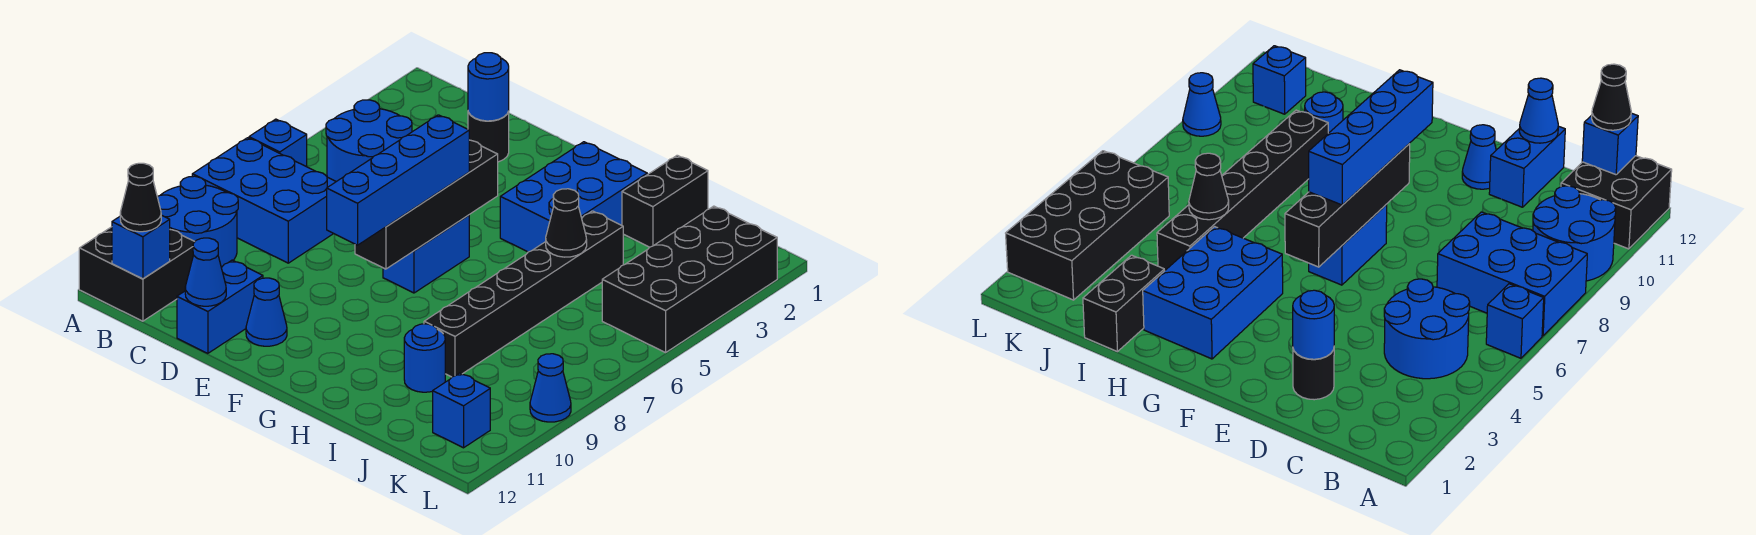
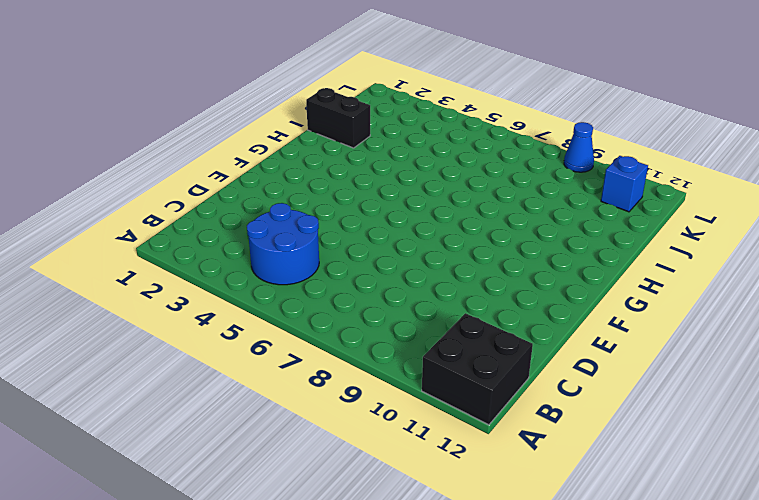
none -> blue brick A6 level 1
none -> blue brick A7:C8 level 1
none -> blue round brick A9:B10 level 1

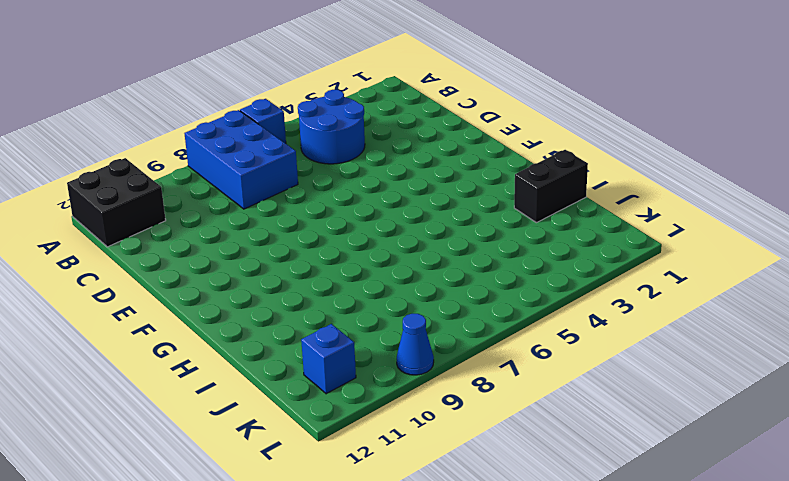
none -> blue round brick A9:B10 level 1
none -> black round brick D2 level 1
none -> blue brick D11:D12 level 1

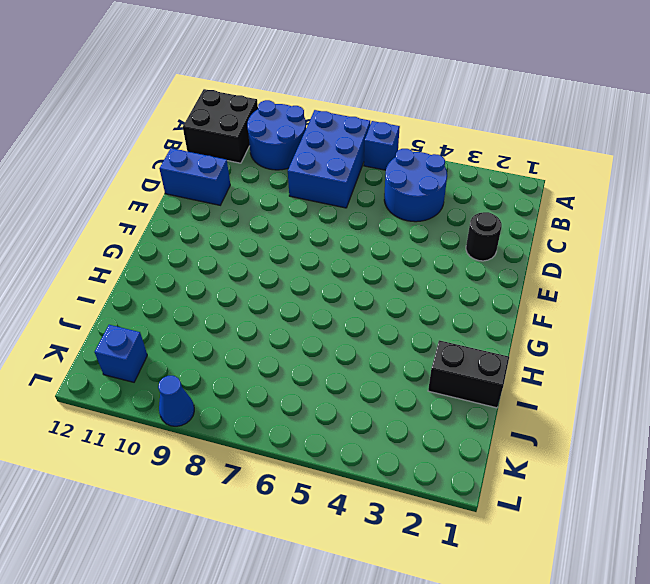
none -> blue cone E11 level 1
none -> blue brick F6:F7 level 1
none -> blue brick G2:H4 level 1

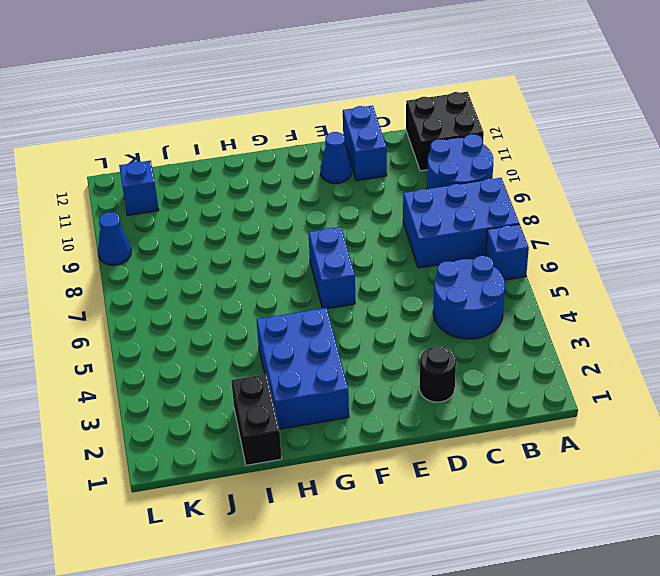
none -> black brick I4:I9 level 1
none -> blue round brick I10 level 1
none -> black brick K2:L5 level 1

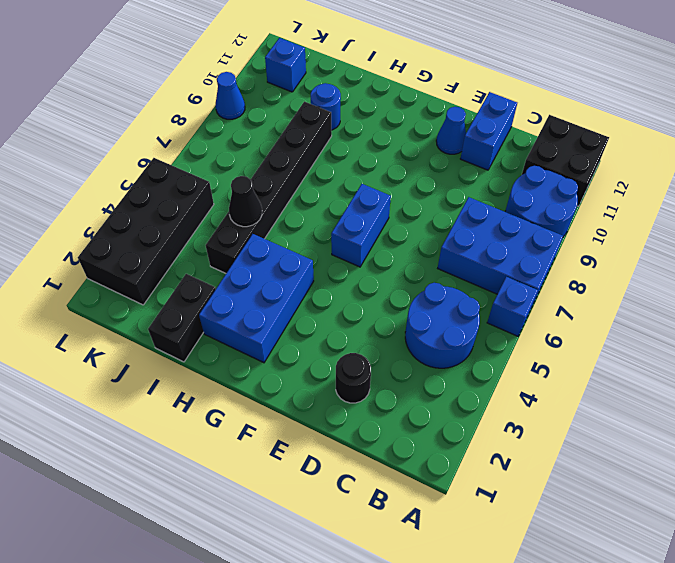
none -> blue brick B12 level 2
none -> blue round brick D2 level 2
none -> blue cone D12 level 2

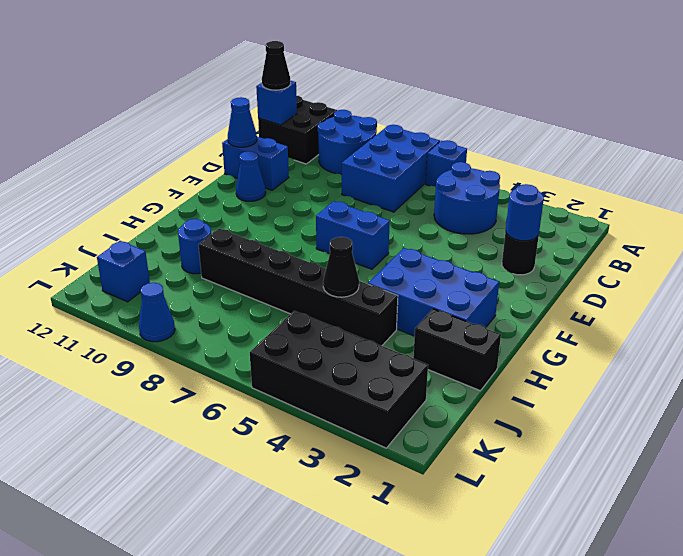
none -> black brick F5:F8 level 2
none -> blue brick F6:F9 level 3

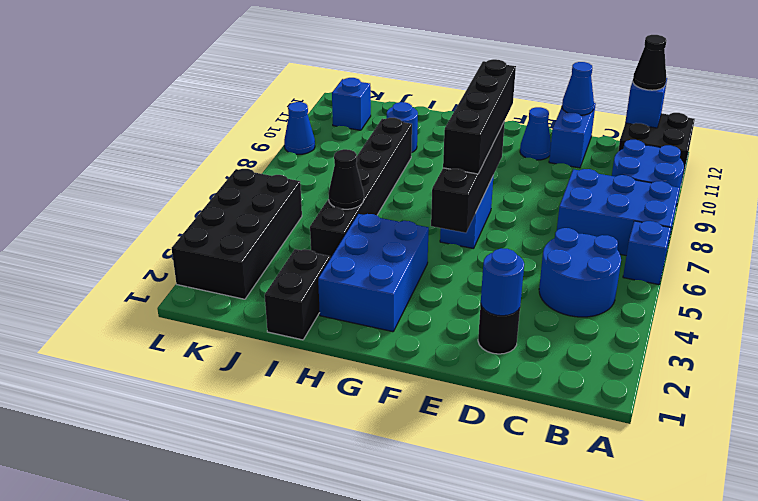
black brick F6:F9 level 3 -> blue brick F6:F9 level 3

